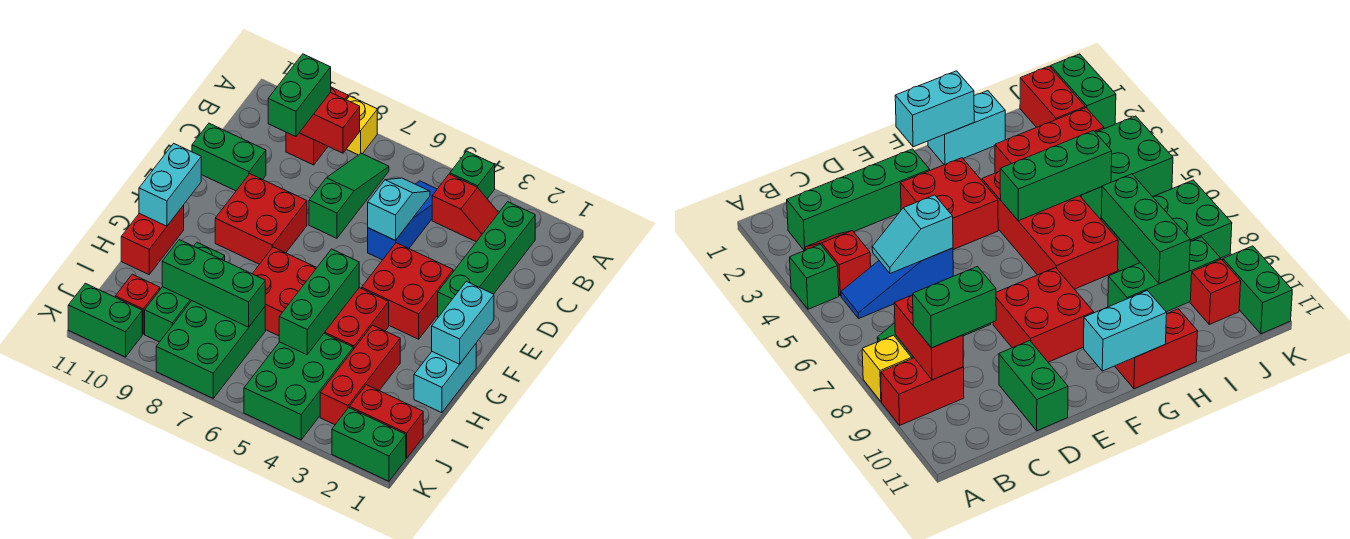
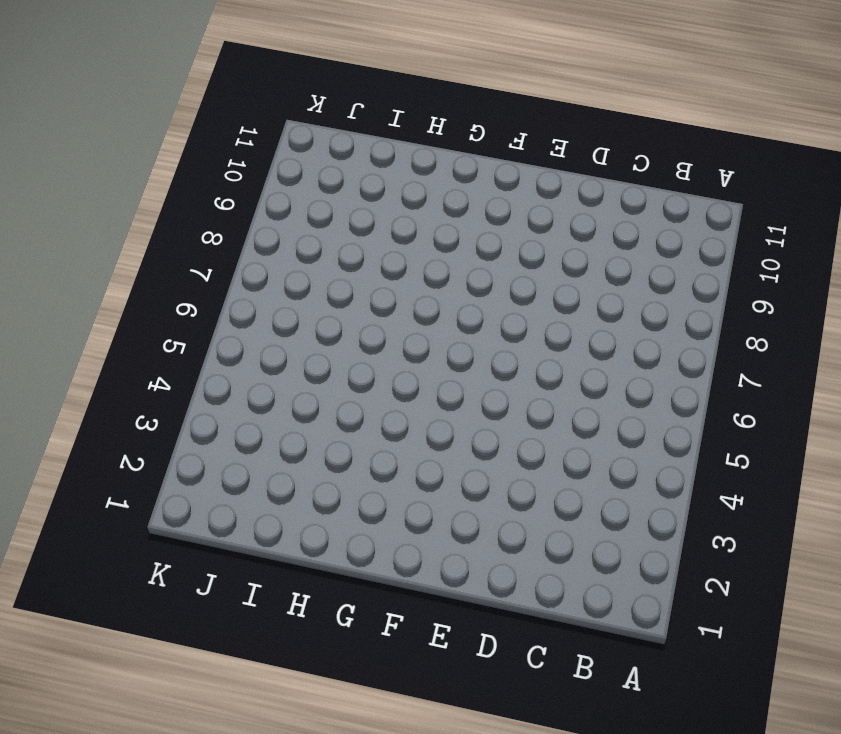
none -> green brick A4 level 1
none -> yellow brick A8 level 1
none -> red brick A9:B9 level 1

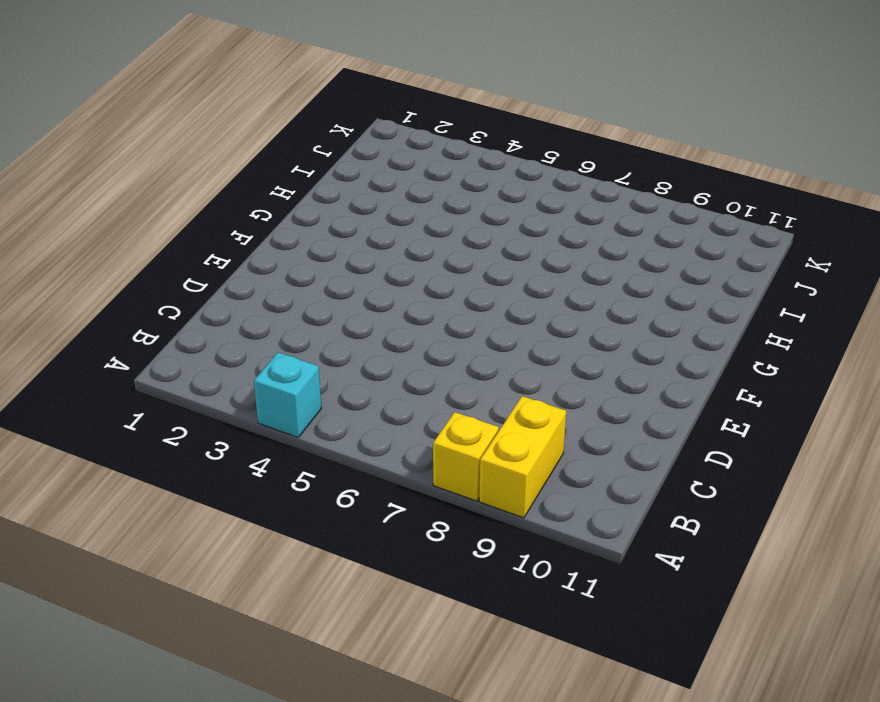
cyan brick A4 level 1 -> green brick A4 level 1
yellow brick A9:B9 level 1 -> red brick A9:B9 level 1
none -> green brick B2:E2 level 1
none -> red slope B3:B4 level 1 top 4
none -> blue slope B5:D5 level 1 top D

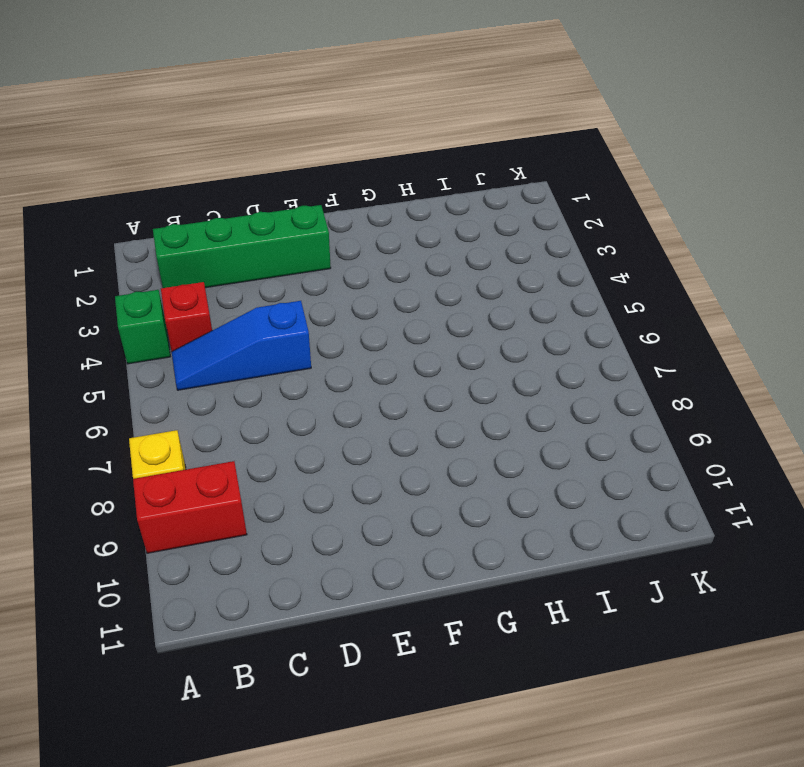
none -> green slope B7:D7 level 1 top D
none -> green brick D10:D11 level 1
none -> red brick E3:F4 level 1

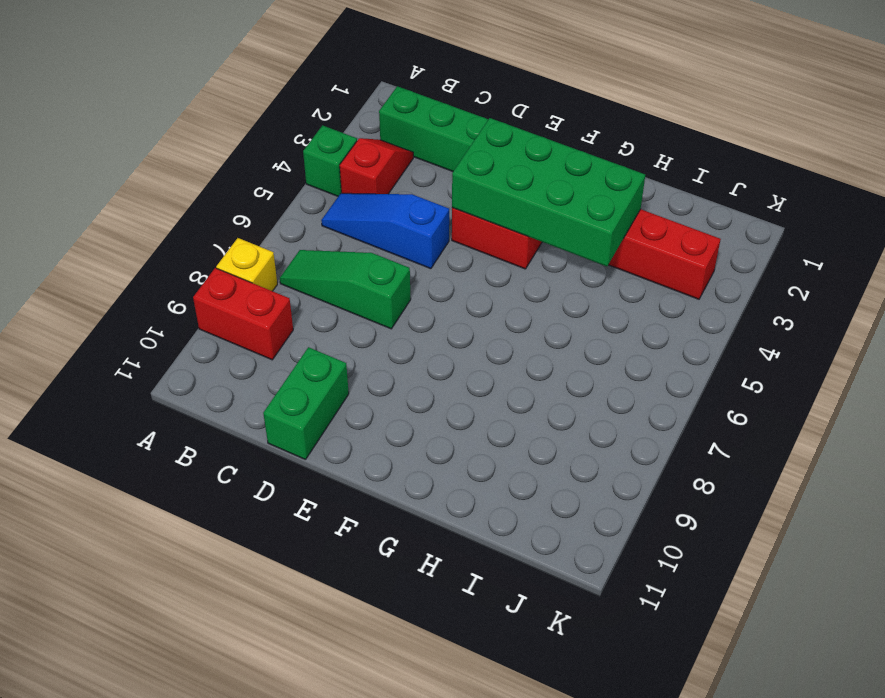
green brick E3:H4 level 2 -> none
none -> red brick E8:F9 level 1
none -> cyan brick G1:H1 level 1
none -> red brick G4:H7 level 1

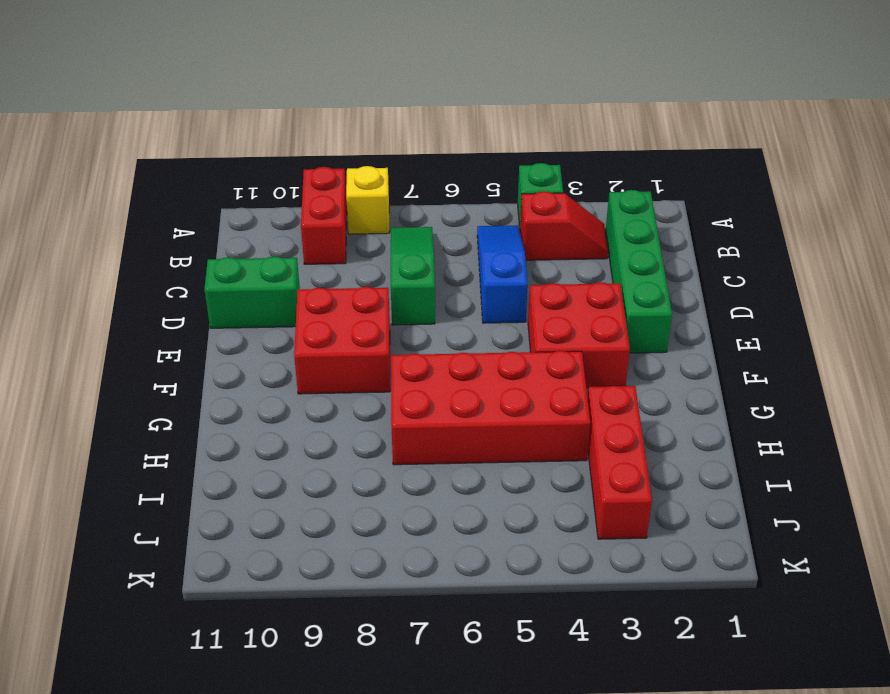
none -> cyan brick G1:H1 level 1
none -> red brick G11:H11 level 1
none -> green brick H9:J9 level 1

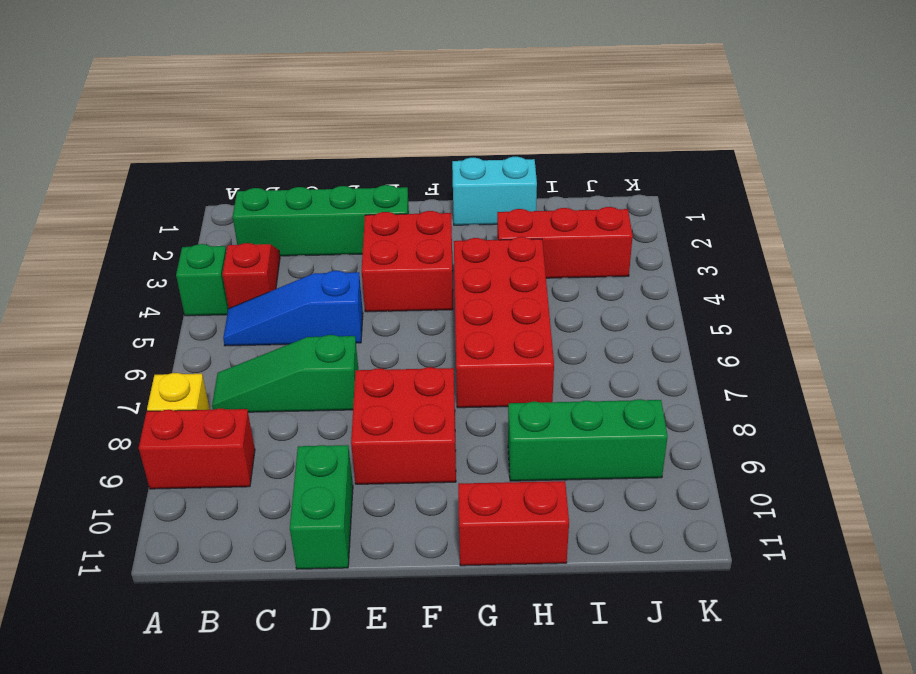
none -> green brick I4:K5 level 1
none -> green brick I7:K8 level 1
none -> red brick J1:J2 level 1

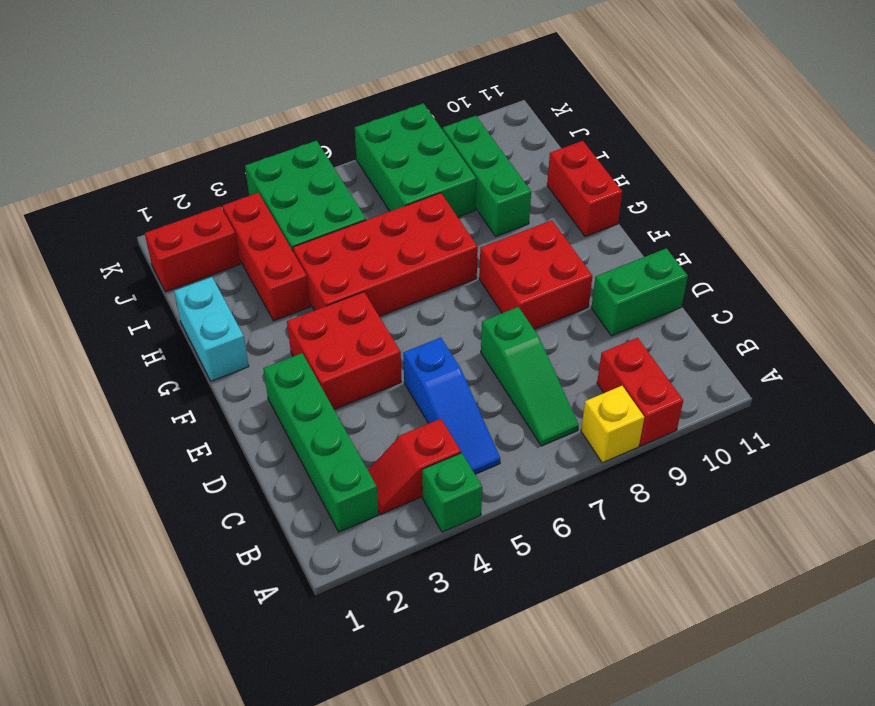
none -> red brick J10 level 1
none -> green brick K1:K2 level 1
none -> green brick K10:K11 level 1

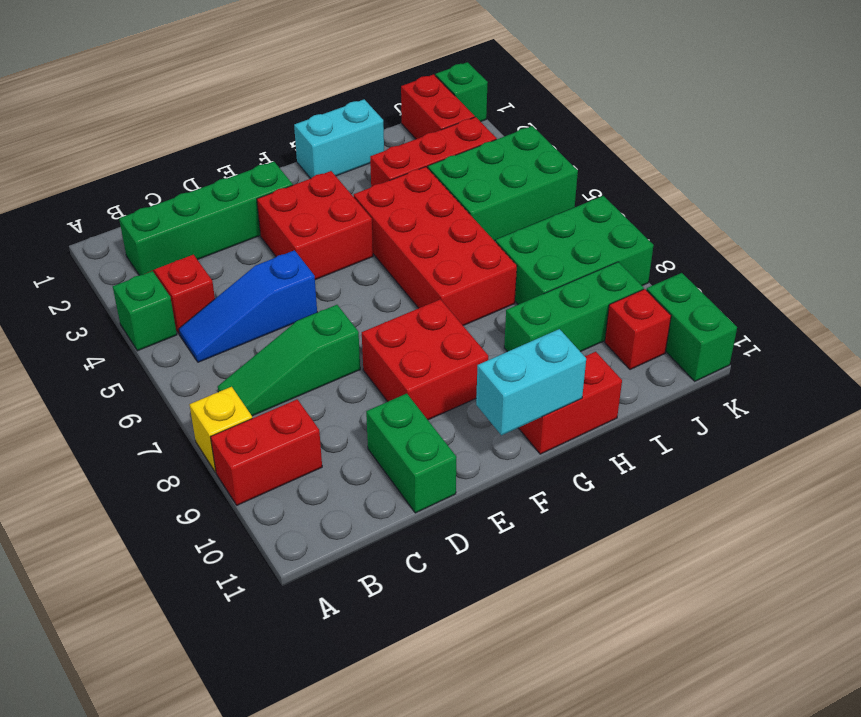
green brick K1 level 1 -> green brick K1:K2 level 1
none -> red brick B8:B9 level 2
none -> cyan slope C5:D5 level 2 top D
none -> cyan brick F1:G1 level 2

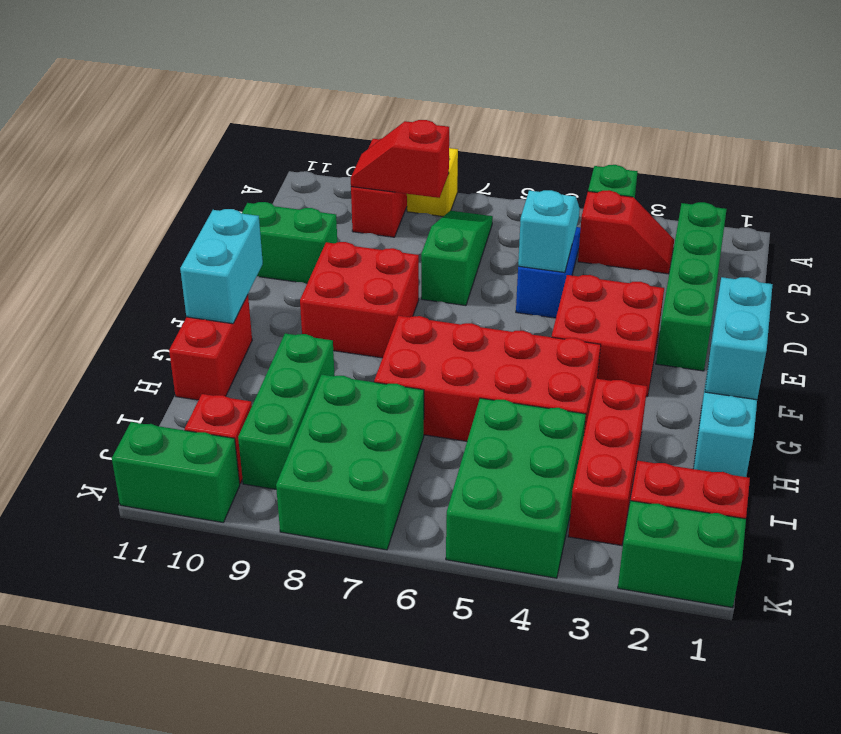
red slope B8:B9 level 2 top 8 -> red brick B8:B9 level 2
none -> green brick G5:I5 level 2
none -> green brick I7:I9 level 2
none -> green brick B9:C9 level 3

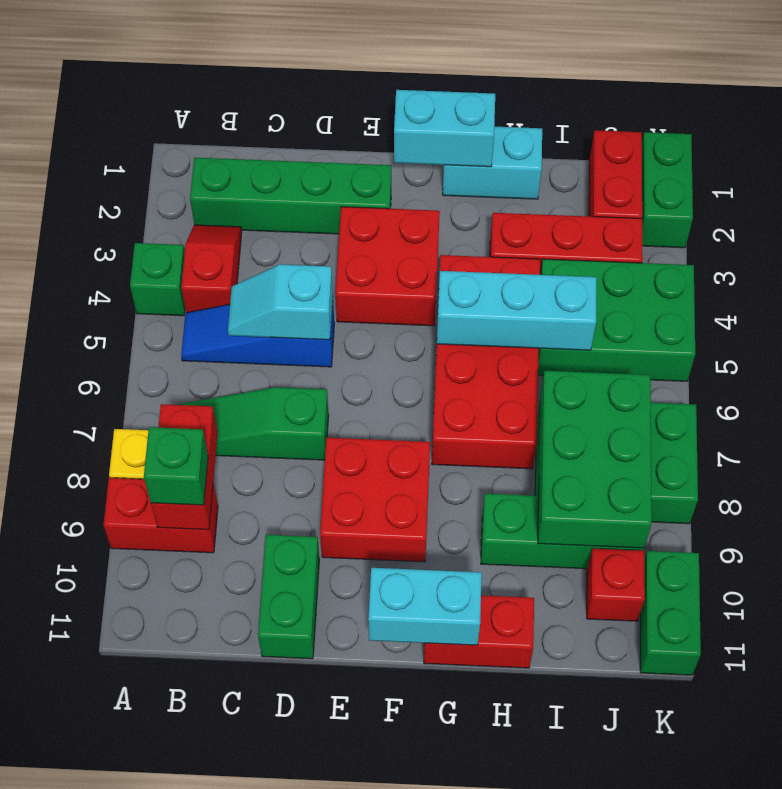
green brick B9 level 3 -> green brick B9:C9 level 3
cyan brick G5:I5 level 2 -> green brick G5:I5 level 2
green brick I7:J9 level 2 -> green brick I7:I9 level 2

